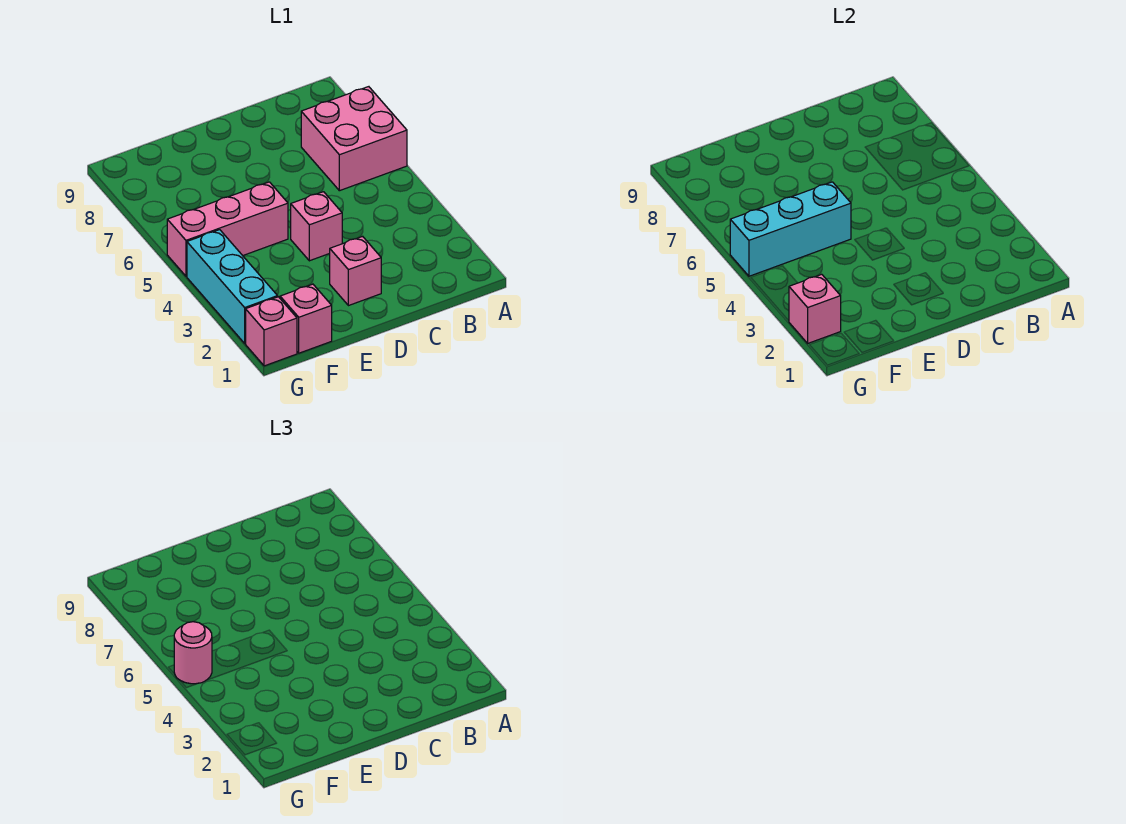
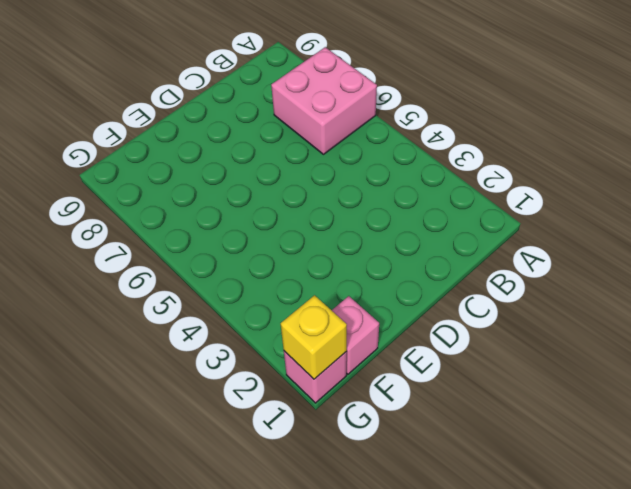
yellow brick G1 level 2 -> none
none -> pink brick D2 level 1
none -> pink brick D4 level 1

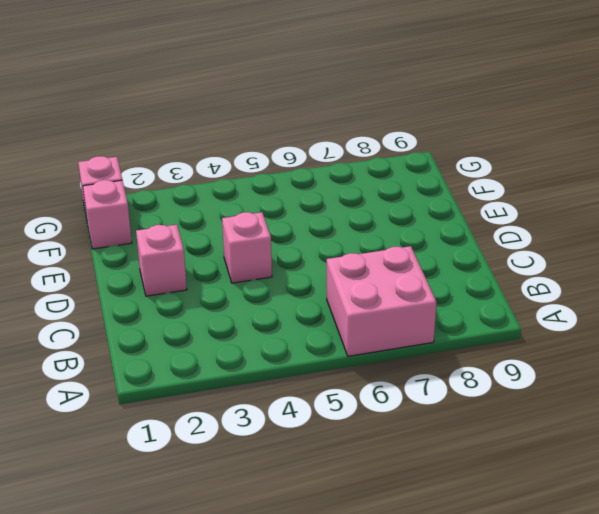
none -> pink brick E5:G5 level 1
none -> cyan brick G2:G4 level 1

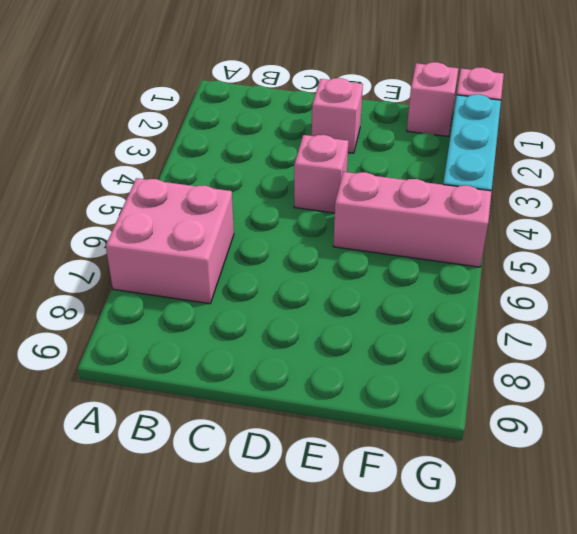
none -> cyan brick E5:G5 level 2
none -> pink brick G2 level 2

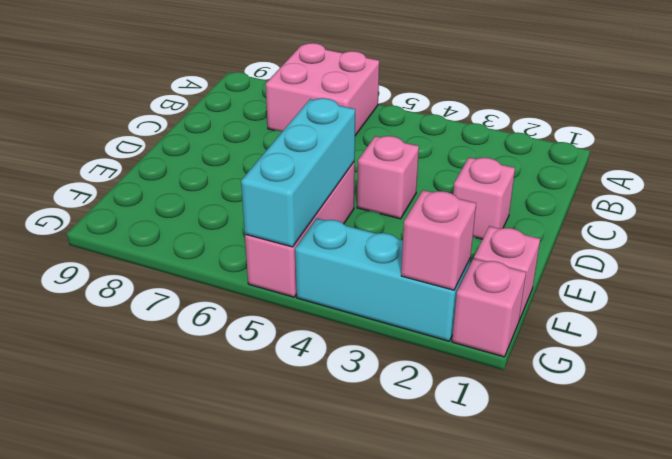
none -> pink round brick G5 level 3

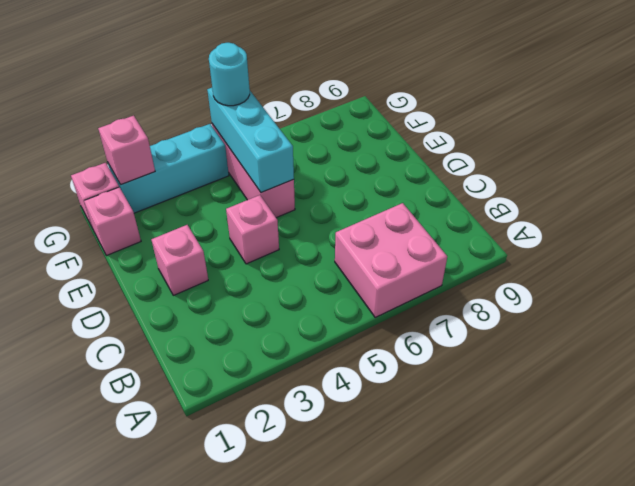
cyan round brick G5 level 3 -> pink round brick G5 level 3

